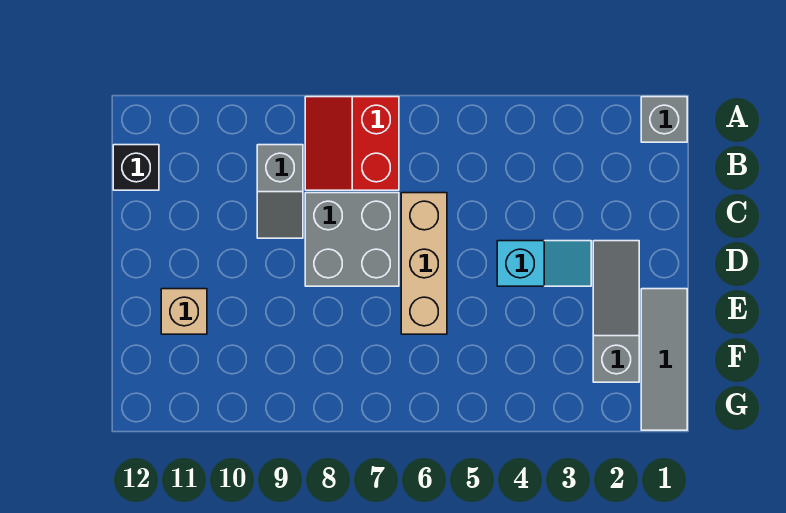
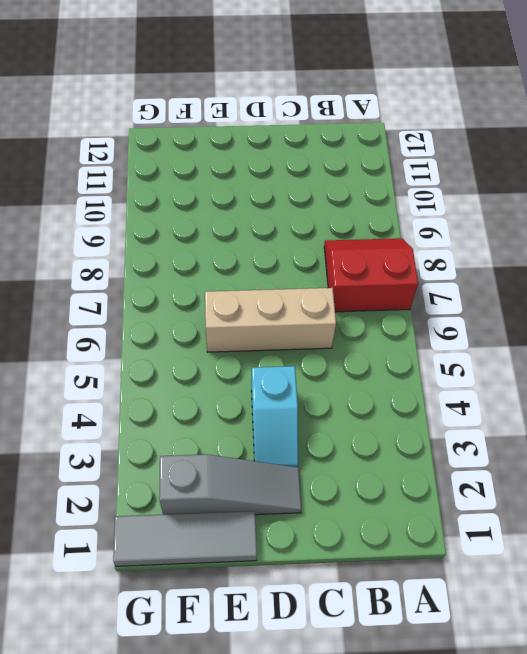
none -> grey brick A1 level 1
none -> grey slope B9:C9 level 1 top B

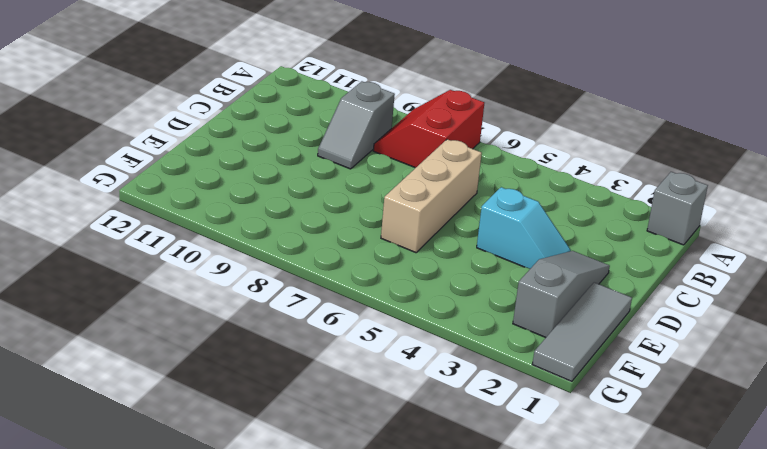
none -> black brick B12 level 1
none -> grey brick C7:D8 level 1

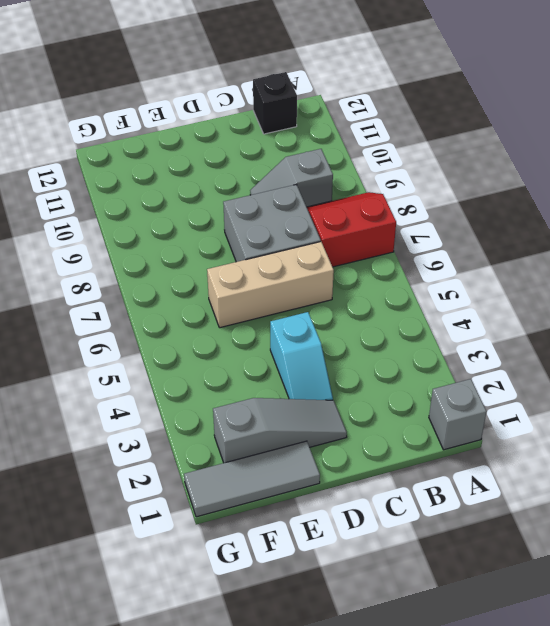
none -> tan brick E11 level 1

